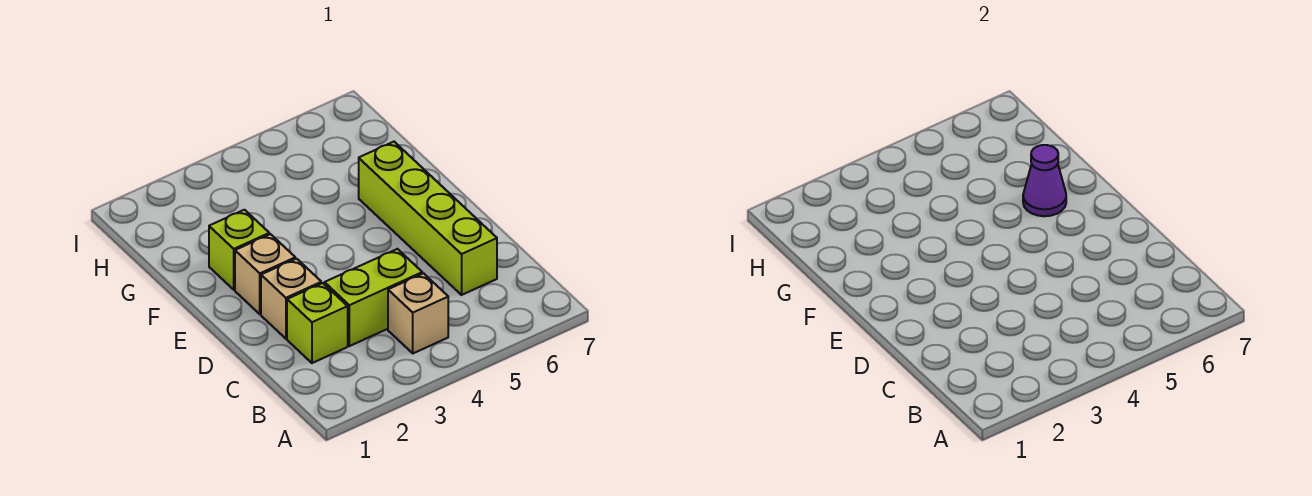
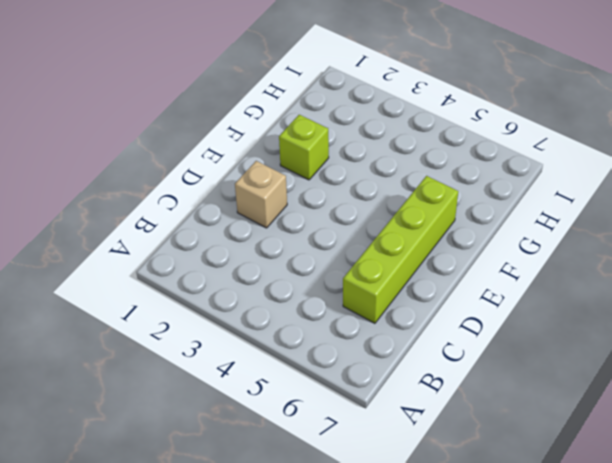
none -> tan brick B4 level 1
none -> lime brick C2 level 1

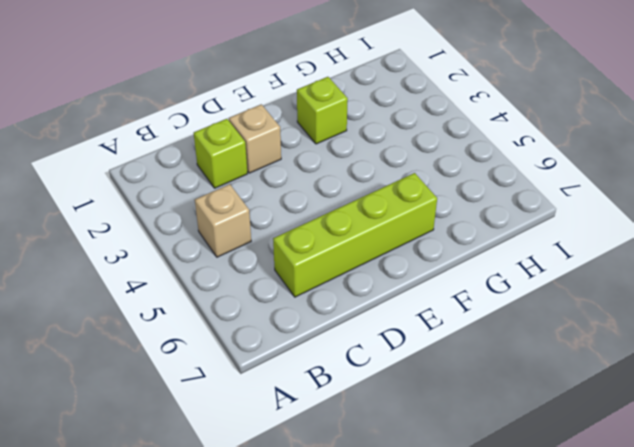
none -> lime brick C3:C4 level 1
none -> tan brick E2 level 1

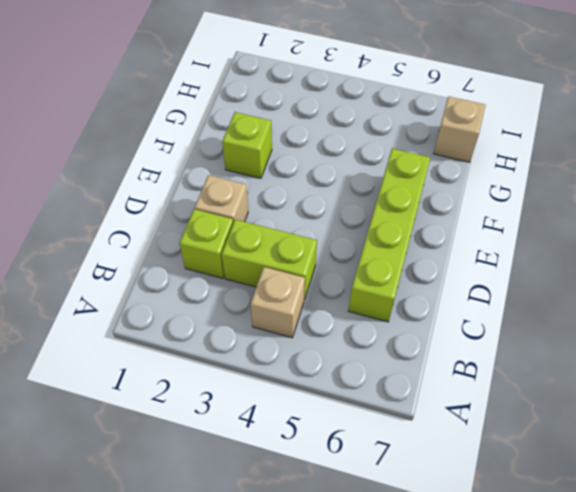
tan brick H7 level 1 -> tan brick E2 level 1
none -> purple cone F6 level 2

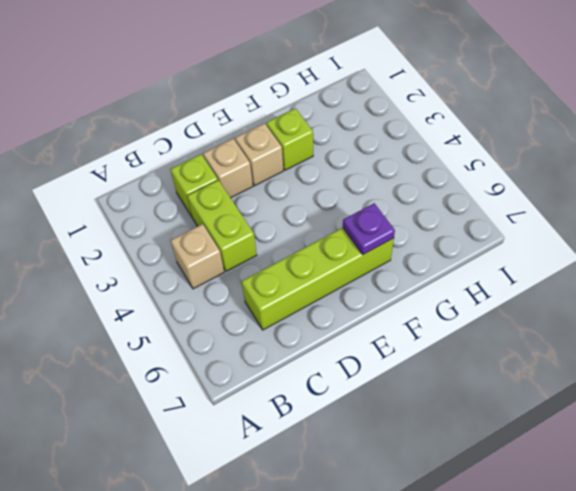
purple plate F6 level 2 -> purple cone F6 level 2

